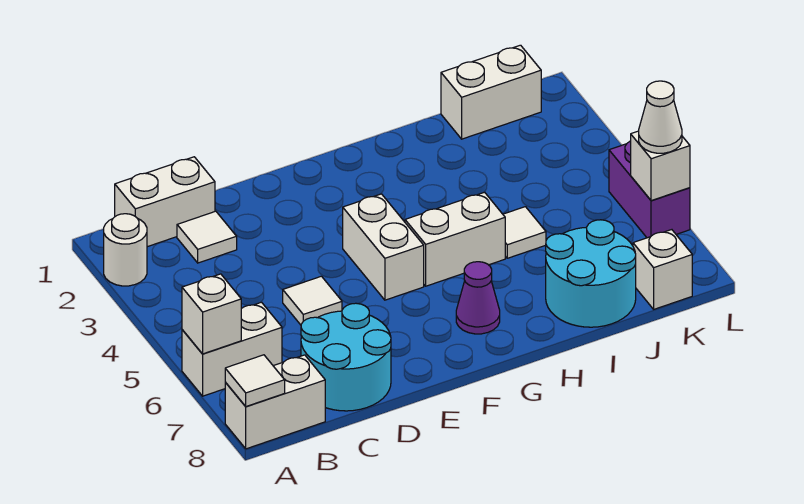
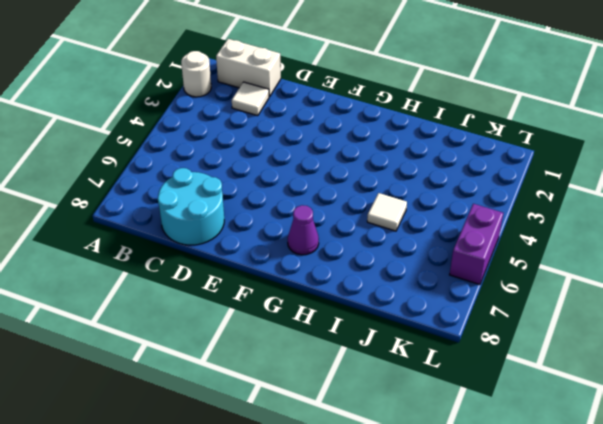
none -> white brick A6:B6 level 1
none -> white brick A8:B8 level 1
none -> white tile D5 level 1

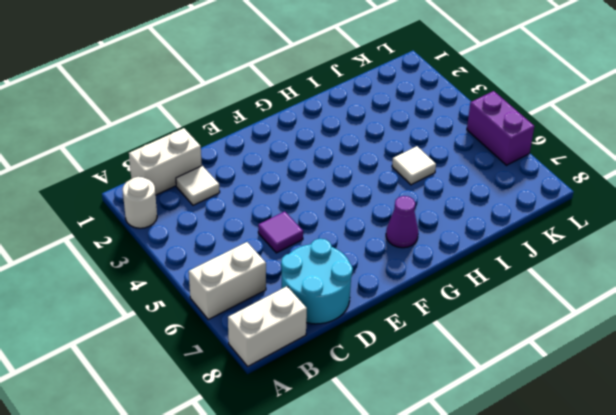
purple tile D5 level 1 -> white tile D5 level 1
none -> white brick F4:F5 level 1
none -> white brick G5:H5 level 1
none -> cyan round brick I7:J8 level 1

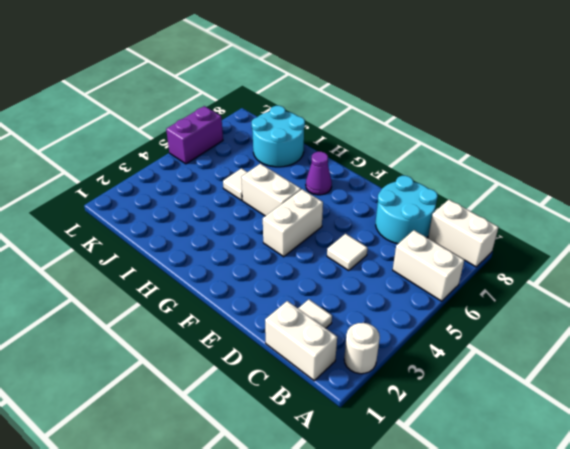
none -> white brick J1:K1 level 1
none -> white brick K8 level 1
none -> white brick A6 level 2

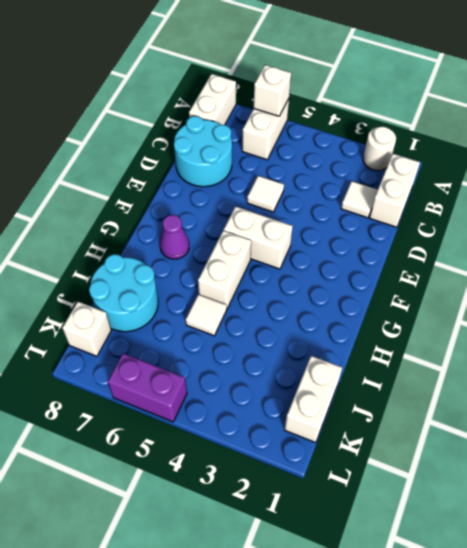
none -> white tile A8 level 2
none -> white brick L6 level 2
none -> white cone L6 level 3

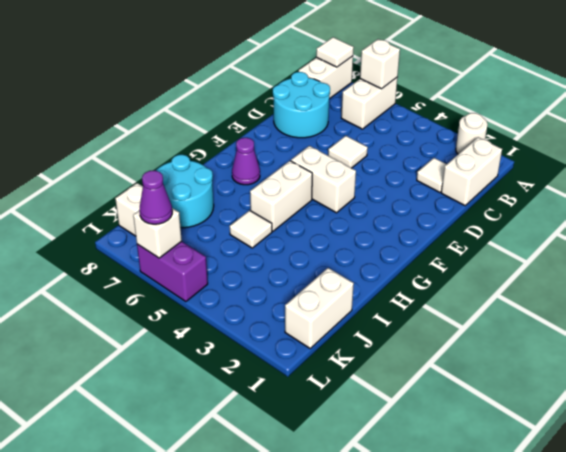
purple cone L6 level 3 -> white cone L6 level 3

